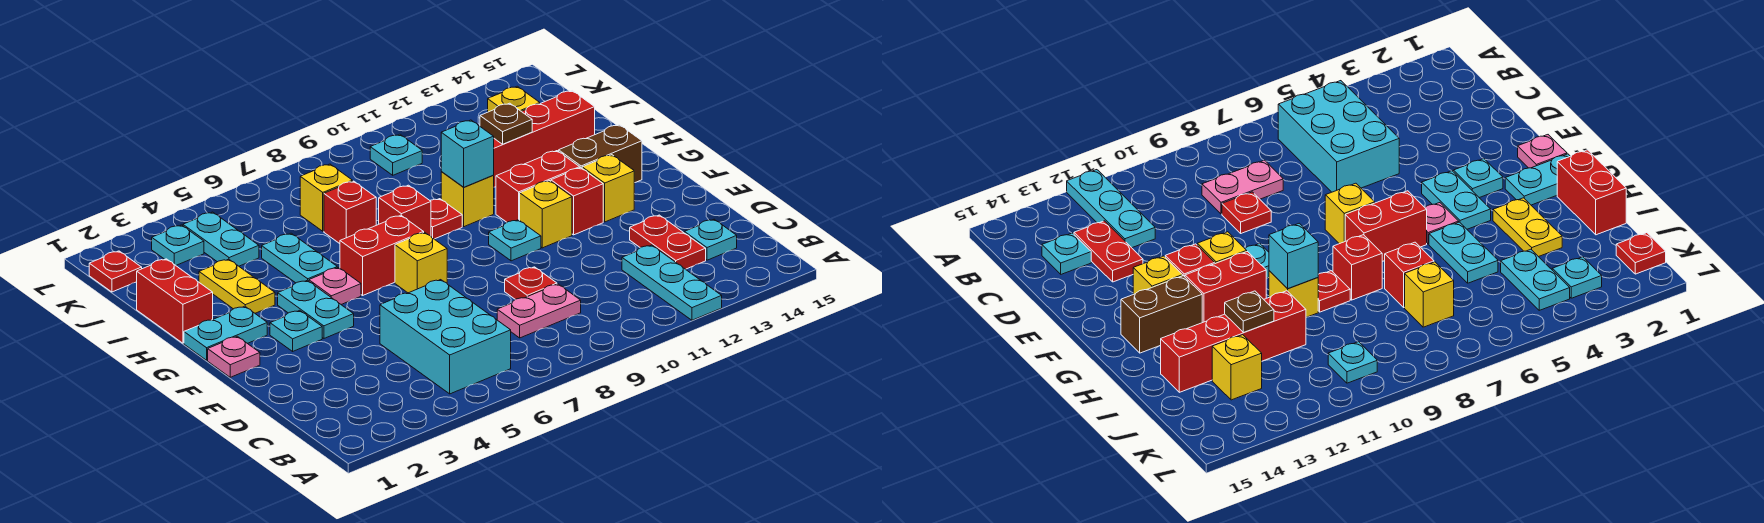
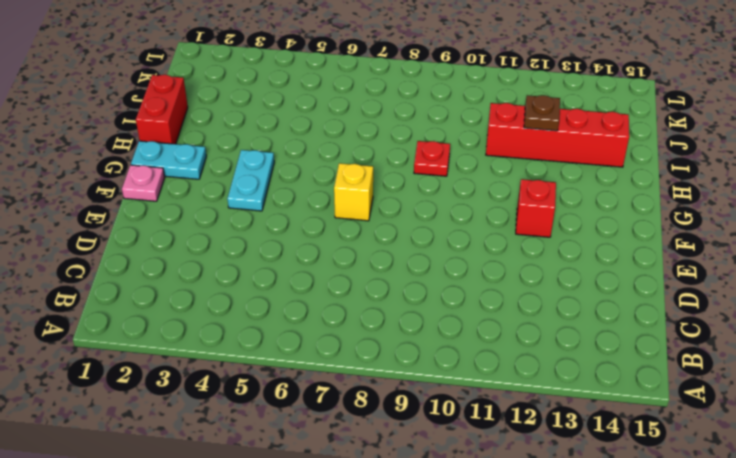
none -> cyan plate A12:C12 level 1
none -> cyan brick B5:D6 level 1
none -> pink plate C8:C9 level 1
none -> red plate C13:D13 level 1

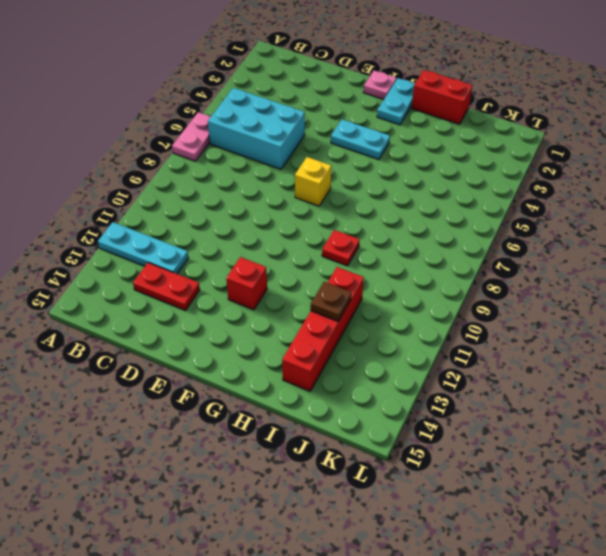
pink plate A6:A7 level 1 -> pink plate C8:C9 level 1
none -> cyan plate C14 level 1
none -> red plate D9 level 1
none -> cyan plate F3 level 1
none -> cyan plate F10 level 1

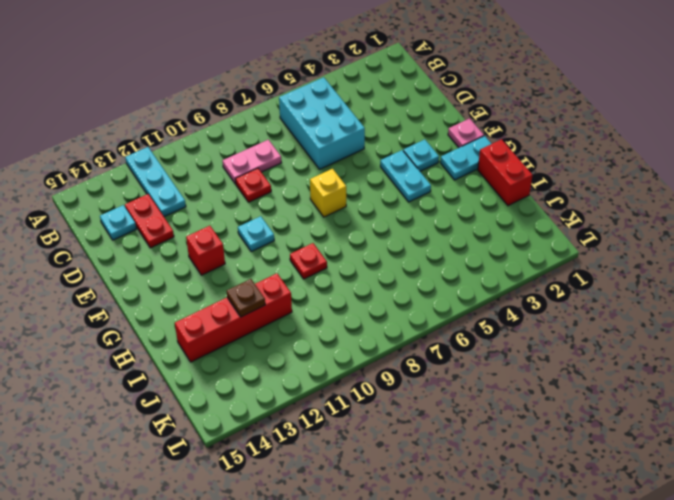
none -> yellow brick F11 level 1
none -> yellow brick F13 level 1
none -> pink plate G5 level 1
none -> red brick G6:G7 level 1

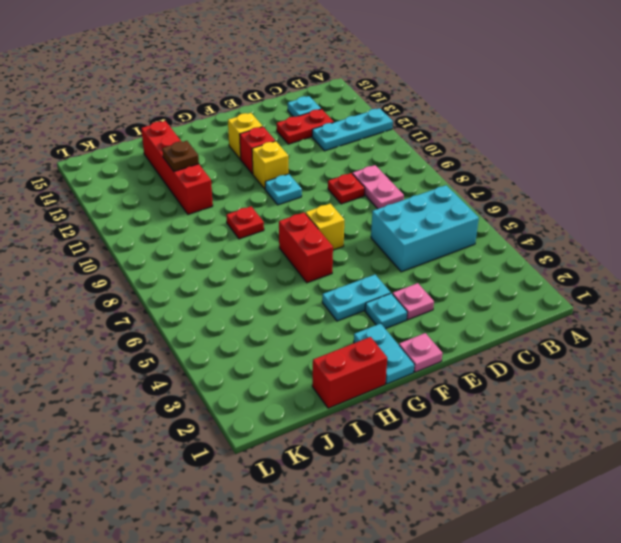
pink plate E3 level 1 -> pink plate G5 level 1
none -> red brick G11:G12 level 1
none -> brown brick G13:G14 level 1
none -> yellow plate H3:I3 level 1
none -> cyan plate H5:I5 level 1

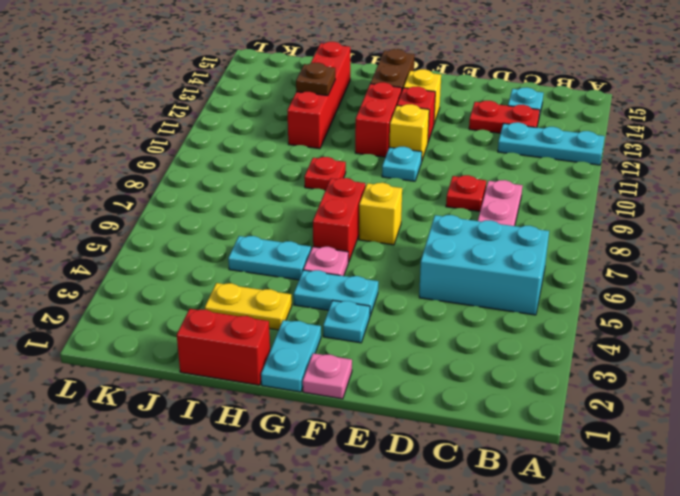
none -> red brick H8 level 1
none -> yellow brick H10 level 1
none -> red brick I7 level 1
none -> cyan plate J4:K4 level 1

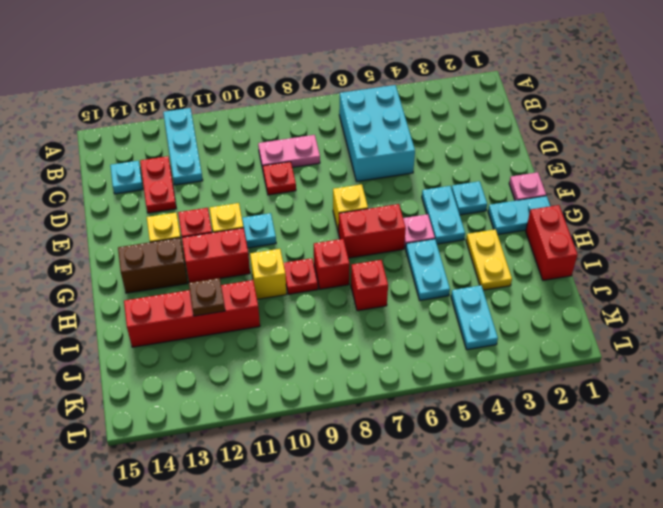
none -> yellow brick J7 level 1
none -> yellow brick J13 level 1
none -> red plate K1 level 1
none -> cyan plate K3 level 1

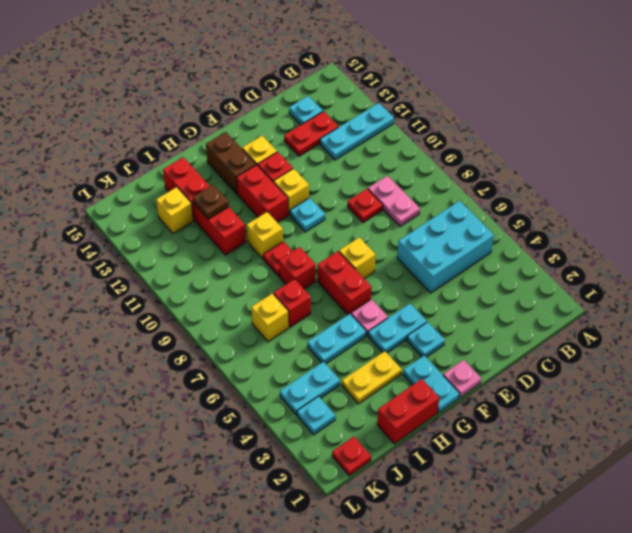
none -> cyan plate K10 level 1
none -> cyan brick H10 level 2

